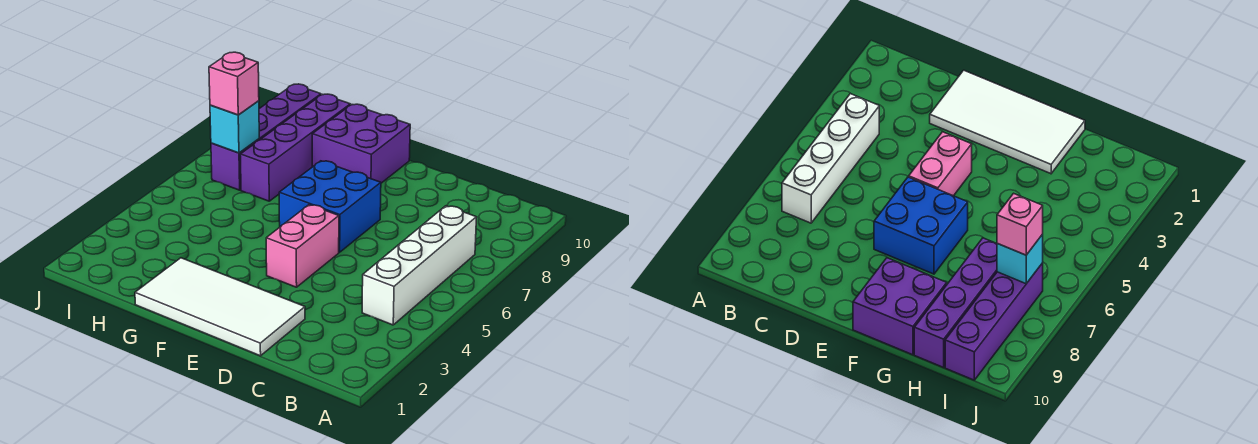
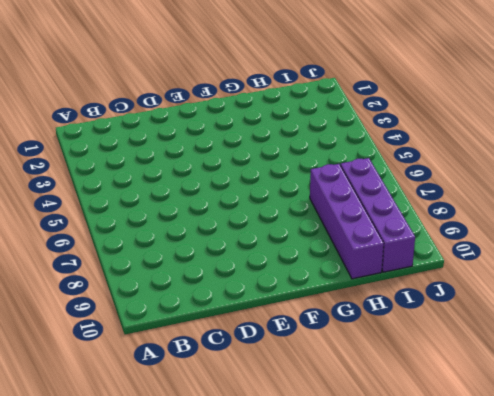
none -> white brick B4:B7 level 1
none -> white tile D1:G2 level 1

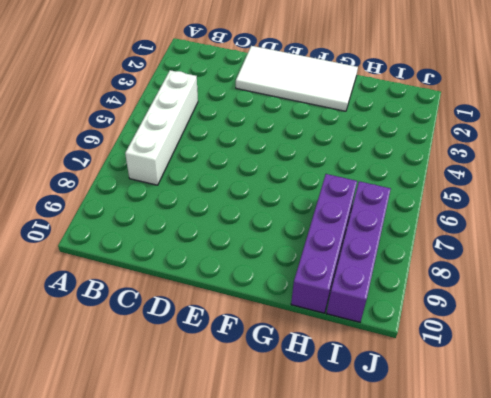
none -> pink brick E4:E5 level 1
none -> blue brick E6:F7 level 1

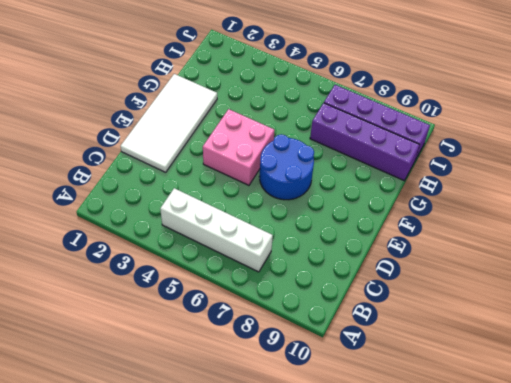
pink brick E4:F5 level 1 -> pink brick E4:E5 level 1
blue round brick E6:F7 level 1 -> blue brick E6:F7 level 1
none -> purple brick F9:G10 level 1
none -> cyan brick I7 level 2

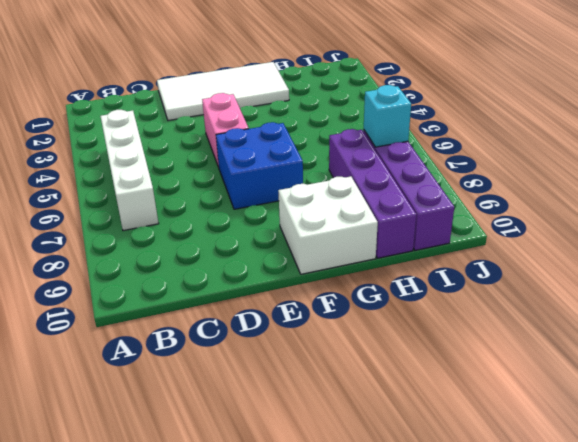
white brick F9:G10 level 1 -> purple brick F9:G10 level 1
none -> pink brick I7 level 3

